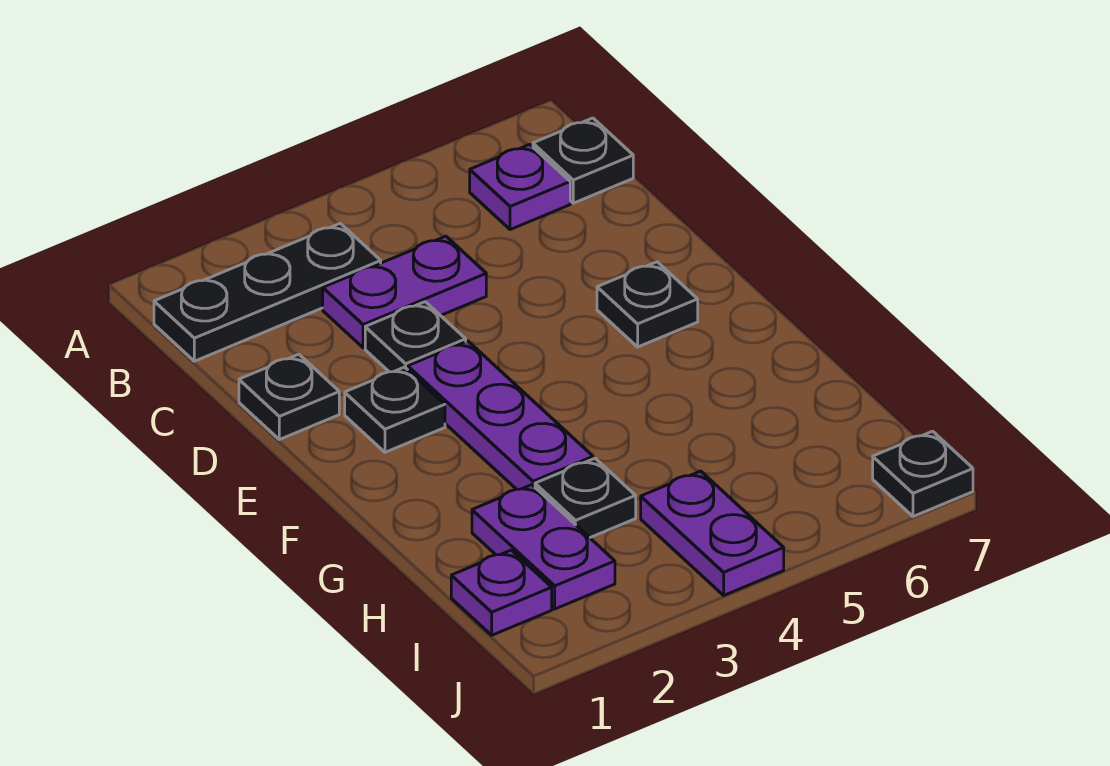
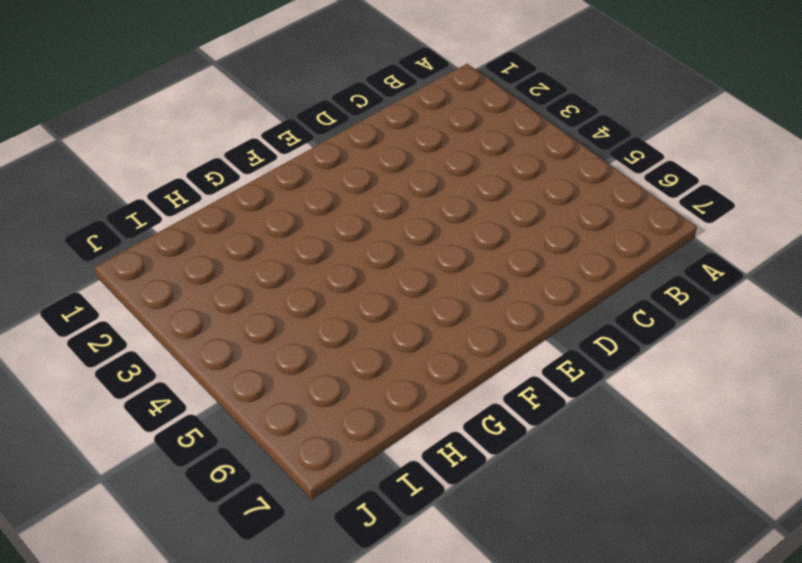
none -> black plate B1:B3 level 1
none -> purple plate B6 level 1
none -> black plate B7 level 1

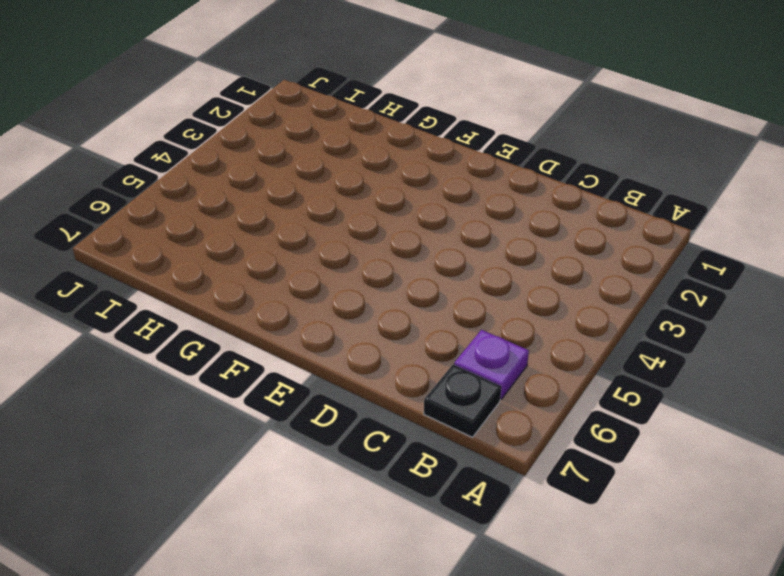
none -> black plate B1:B3 level 1
none -> purple plate C3:C4 level 1
none -> black plate D1 level 1

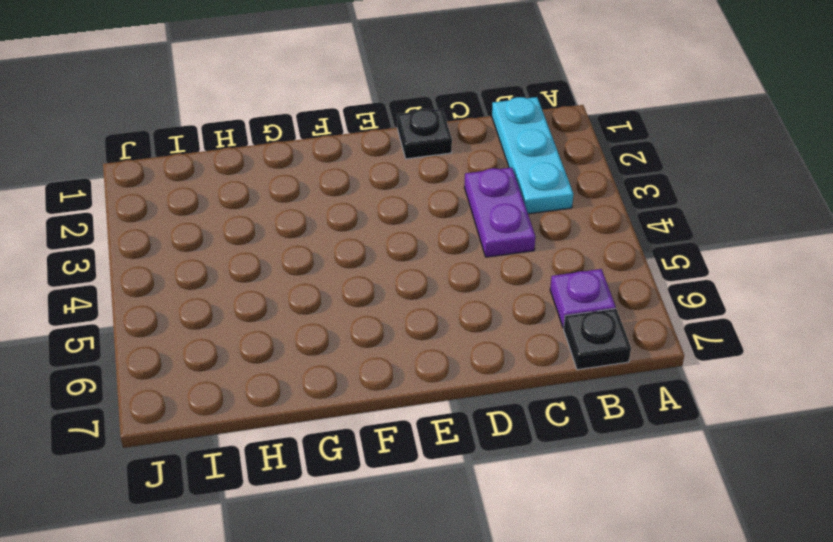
cyan plate B1:B3 level 1 -> black plate B1:B3 level 1
none -> black plate D3 level 1
none -> black plate E2 level 1
none -> purple plate E3:G3 level 1

